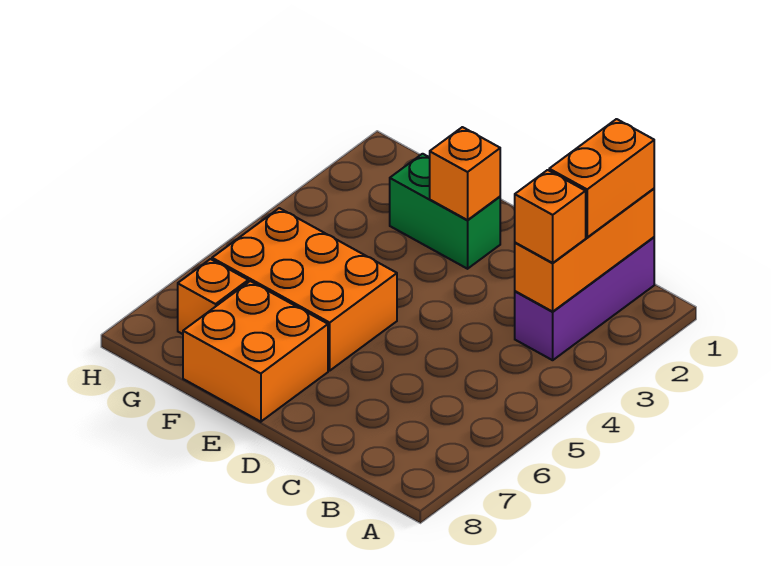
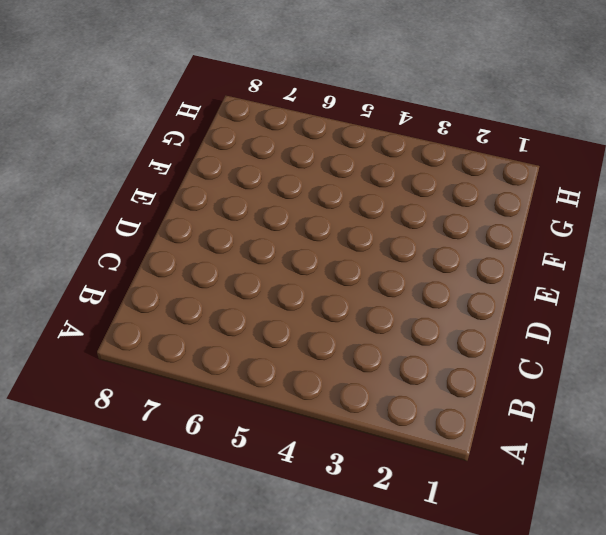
none -> purple brick B1:B3 level 1
none -> green brick E2:F2 level 1

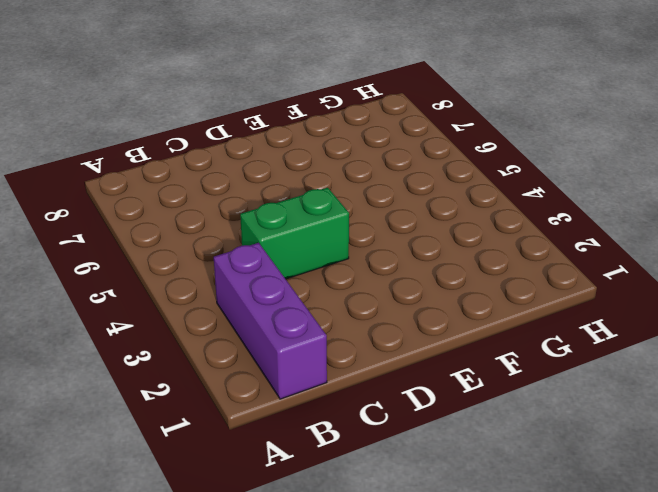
green brick C4:D4 level 1 -> green brick E2:F2 level 1
none -> orange brick E5:G6 level 1
none -> orange brick E7:F8 level 1

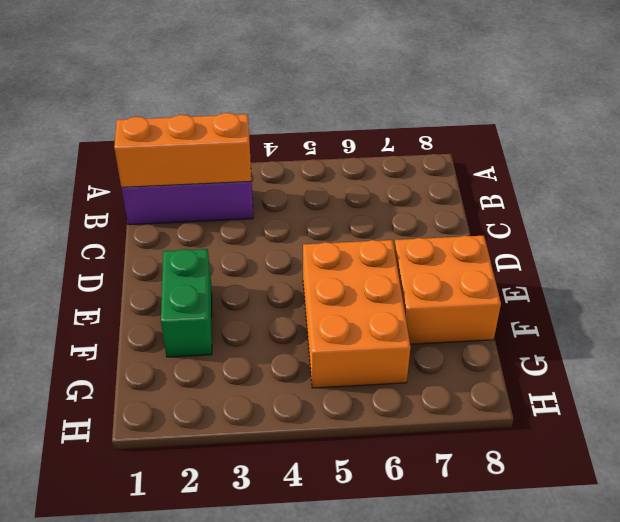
none -> orange brick G7 level 1
none -> orange brick E2 level 2

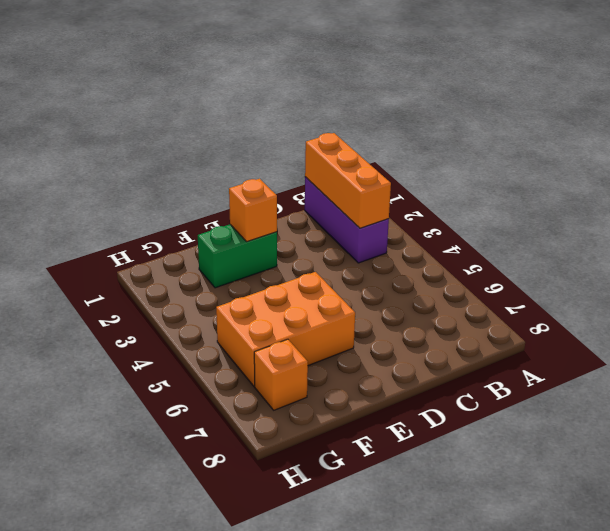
none -> orange brick E7:F8 level 1
none -> orange brick B1:B2 level 3

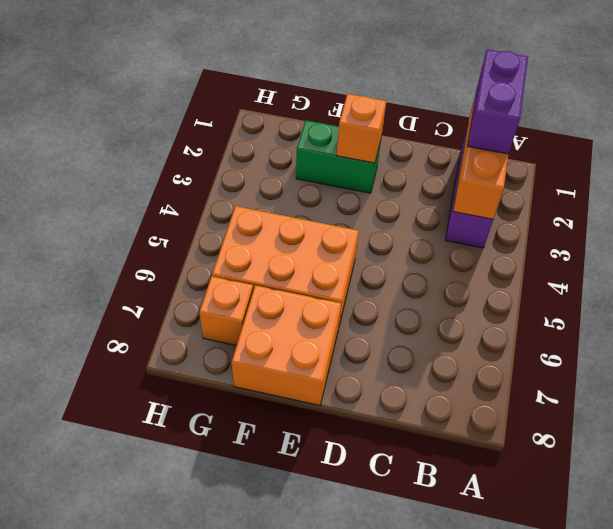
purple brick B1:B2 level 3 -> orange brick B1:B2 level 3
none -> orange brick B3 level 3

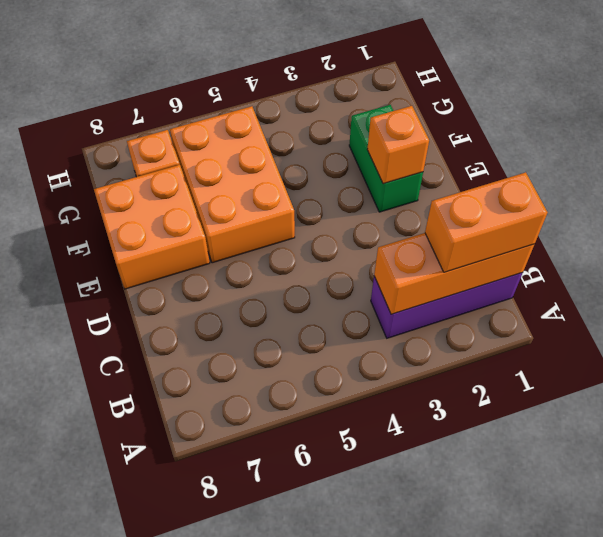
none -> orange brick B3 level 3

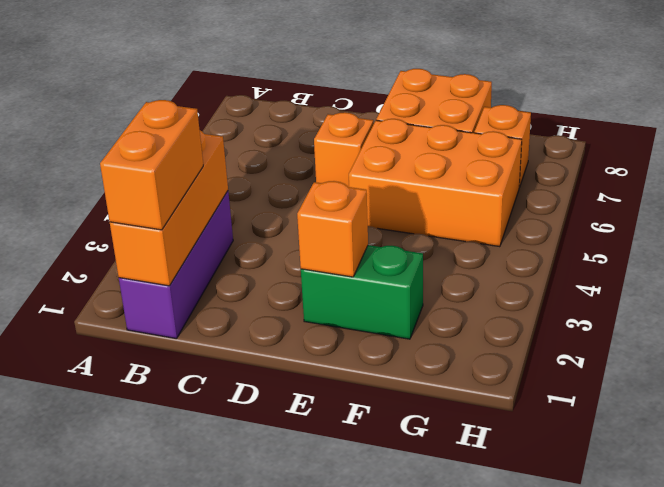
orange brick D6 level 1 -> orange brick B3 level 3

